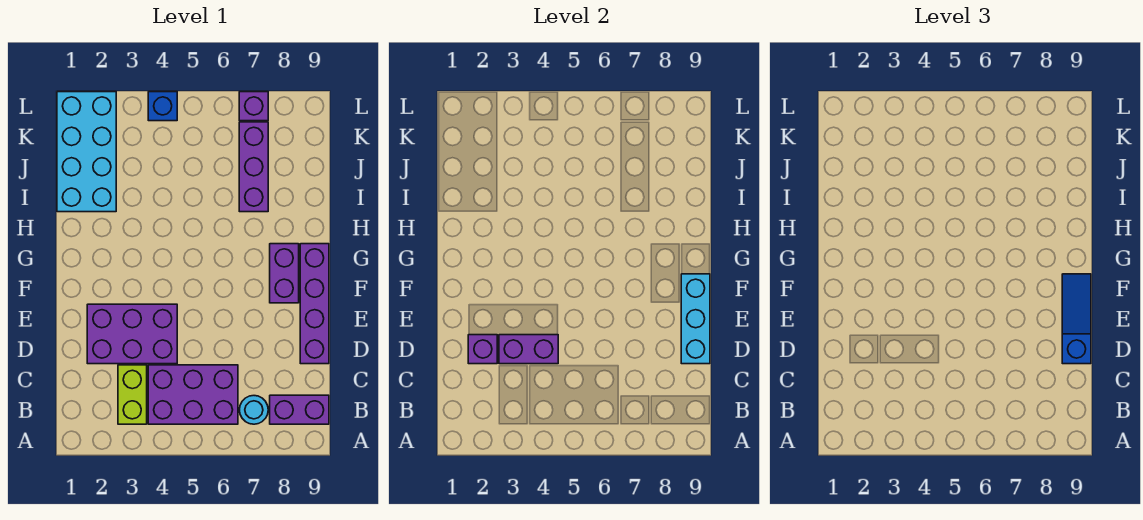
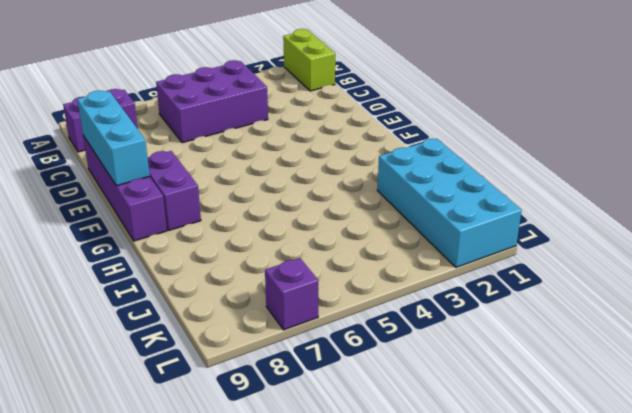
lime brick A1:B1 level 1 -> lime brick B3:C3 level 1
none -> cyan round brick B7 level 1
none -> purple brick D2:E4 level 1
none -> purple brick I7:K7 level 1

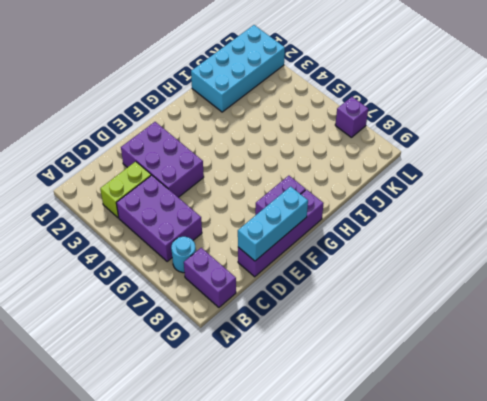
none -> purple brick I7:K7 level 1
none -> blue brick L4 level 1
none -> purple brick D2 level 2

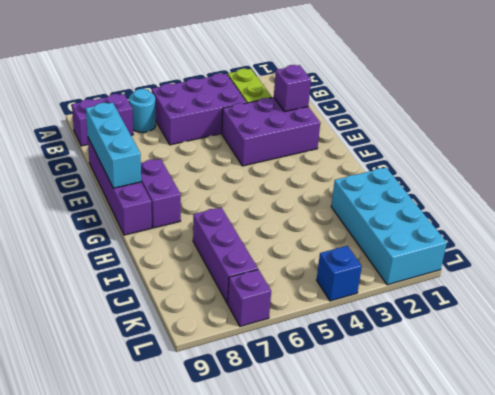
none -> purple brick D3:D4 level 2
none -> blue slope D9:F9 level 3 top D

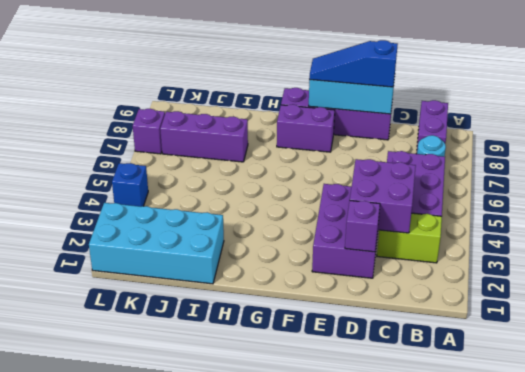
purple brick C3:D4 level 2 -> purple brick D3:D4 level 2

